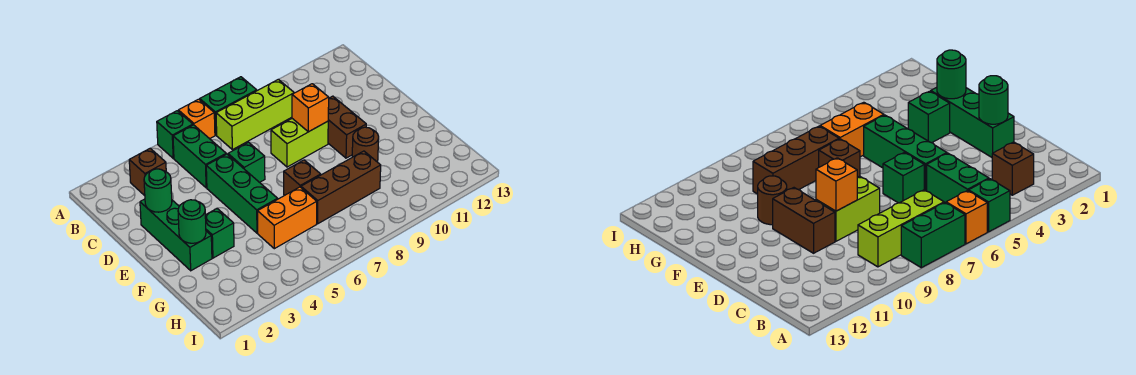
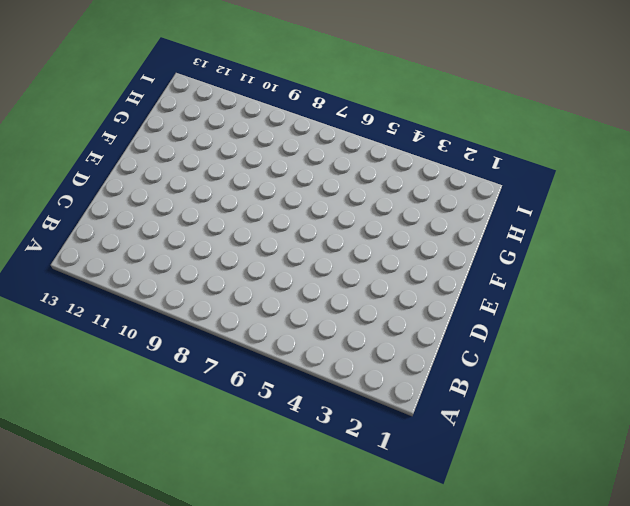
none -> green brick A5 level 1
none -> orange brick A6 level 1
none -> green brick A7:A8 level 1

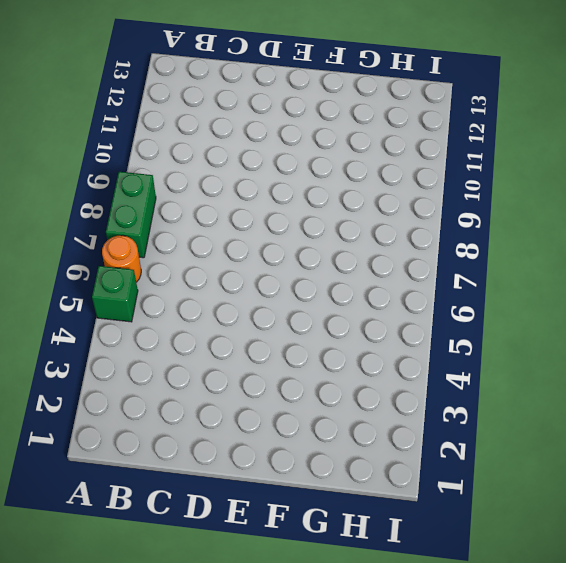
orange round brick A6 level 1 -> orange brick A6 level 1
none -> brown brick B3 level 1
none -> green brick B5:C5 level 1
none -> lime brick B7:B9 level 1

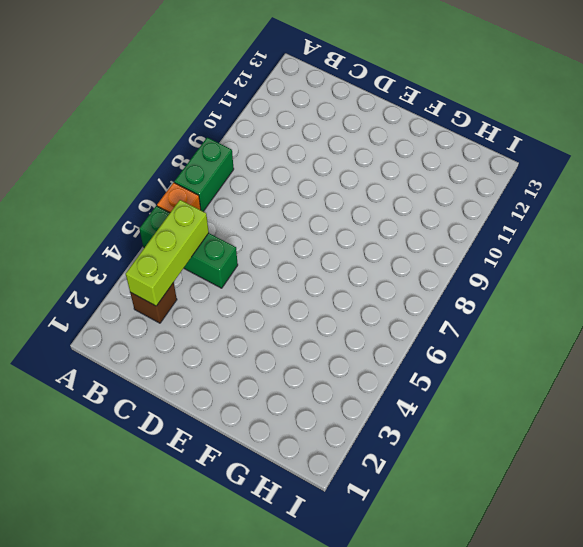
lime brick B3:B5 level 2 -> lime brick B7:B9 level 1
none -> green brick D2:F2 level 1
none -> green brick D5:F5 level 1
none -> green brick D6 level 1

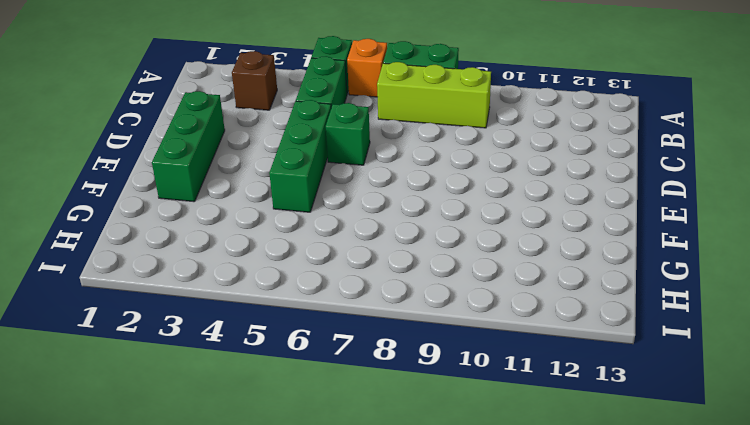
none -> lime brick D8:D9 level 1
none -> brown brick D10:E10 level 1
none -> green brick F3 level 1

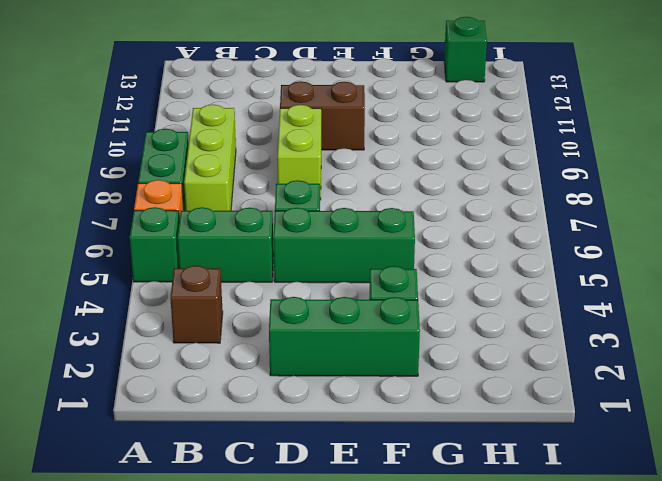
green brick H13 level 1 -> none
none -> brown brick F7 level 1
none -> brown round brick F10 level 1
none -> orange brick G5:G6 level 1

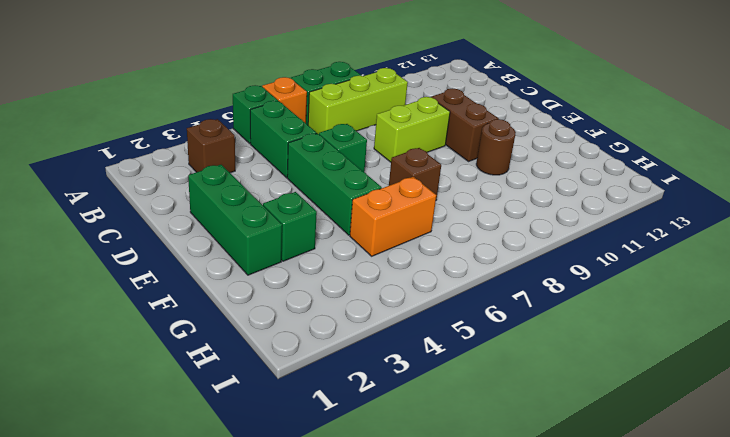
none -> brown brick G7:G9 level 1
none -> green round brick D2 level 2
none -> orange brick D9 level 2

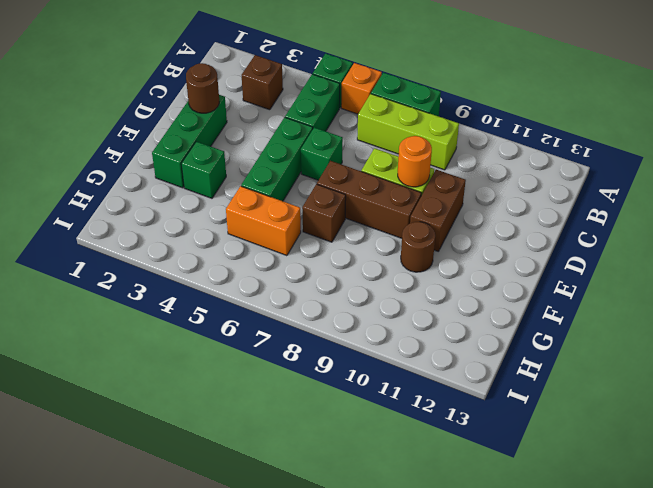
brown round brick D2 level 2 -> green round brick D2 level 2
orange round brick D9 level 2 -> orange brick D9 level 2
brown brick E7:E9 level 1 -> brown brick G7:G9 level 1
none -> green round brick F2 level 2

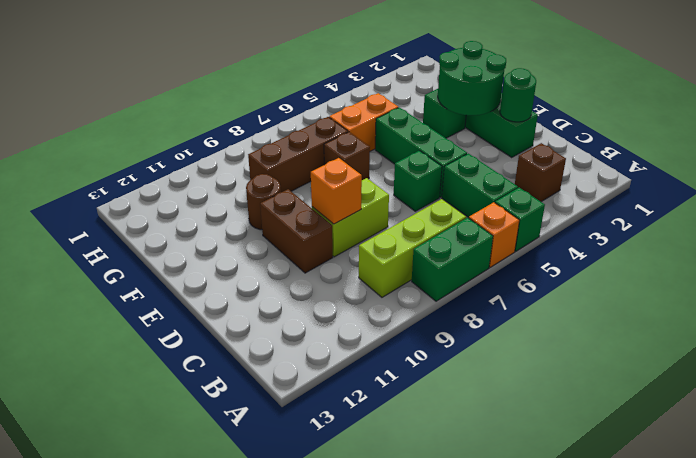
green round brick E2:F3 level 2 -> green round brick F2 level 2

